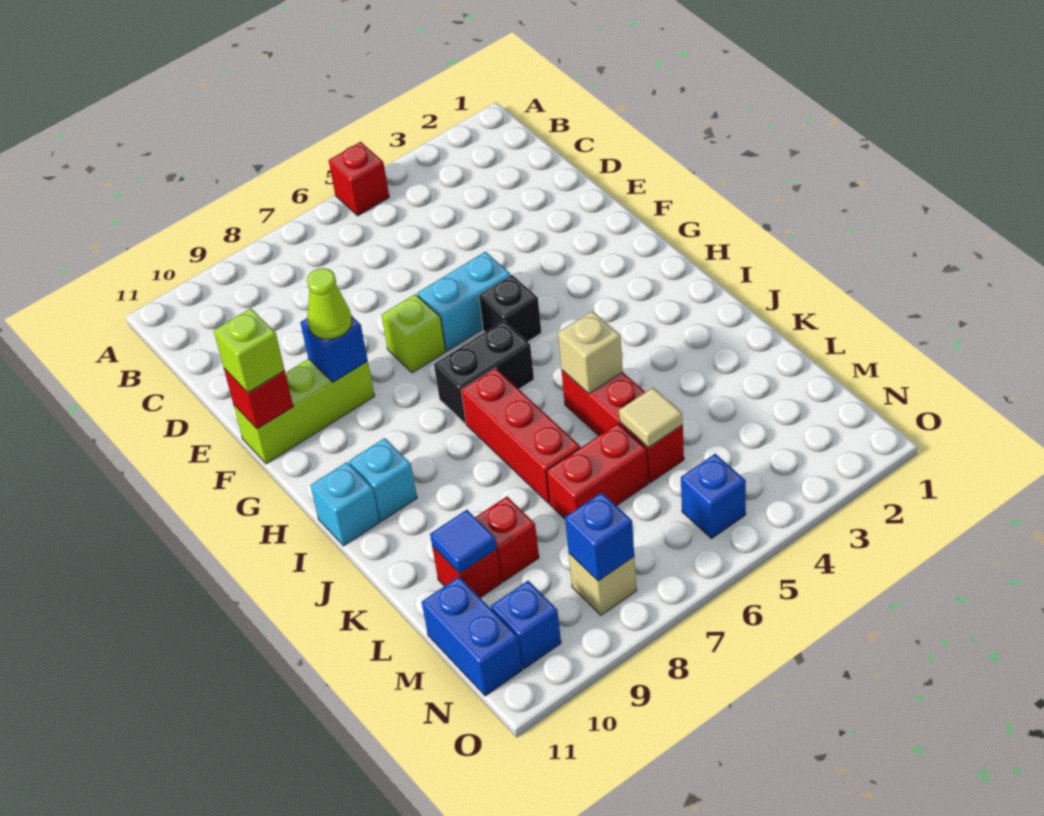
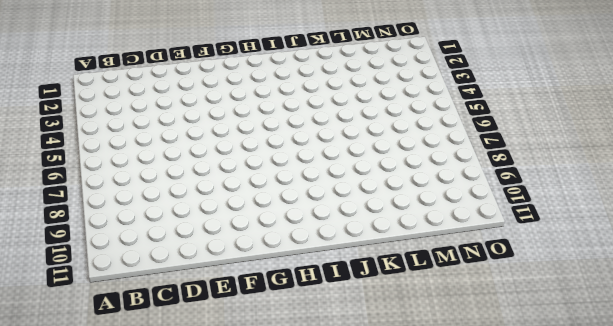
none -> red brick A5 level 1
none -> cyan brick F5:F6 level 1
none -> lime brick F7 level 1

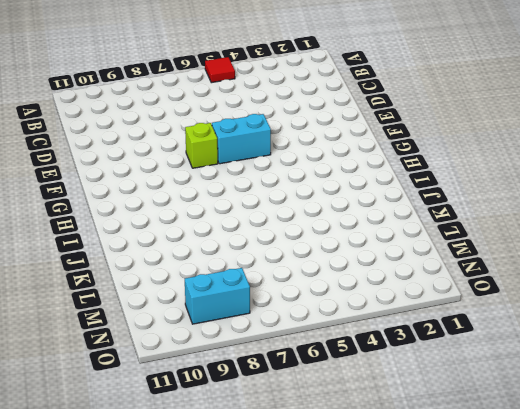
red tile A5 level 1 -> red brick A5 level 1
cyan brick N8:N9 level 1 -> tan brick N8 level 1
none -> lime brick F9:F11 level 1
none -> black brick G5 level 1
none -> black brick H6:H7 level 1

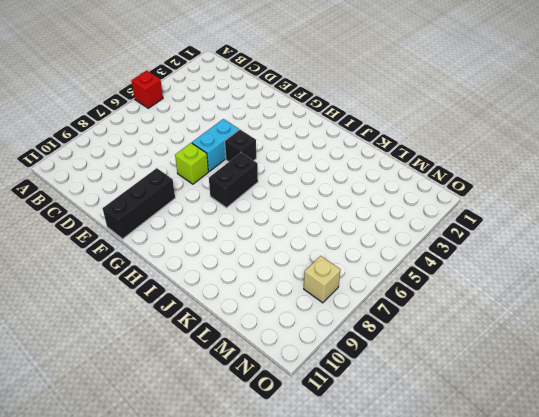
black brick F9:F11 level 1 -> lime brick F9:F11 level 1
none -> red brick I7:K7 level 1
none -> cyan brick I10 level 1
none -> cyan brick I11 level 1

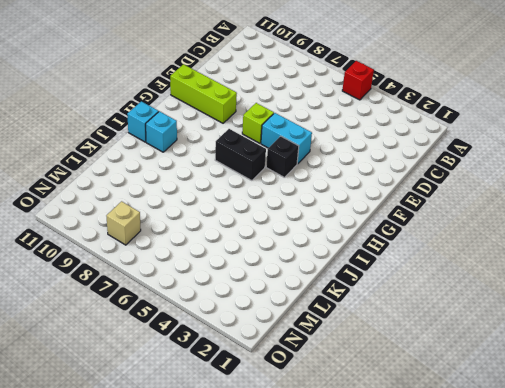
none -> red brick I7:K7 level 1
none -> red brick J5:L5 level 1
none -> red brick L6:L7 level 1

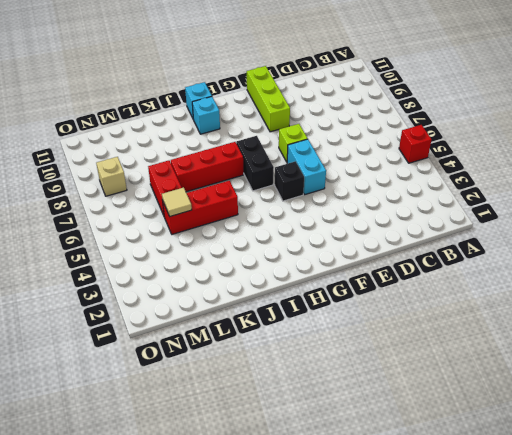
none -> red brick L9 level 1
none -> red brick L10 level 1
none -> blue brick M11:N11 level 1

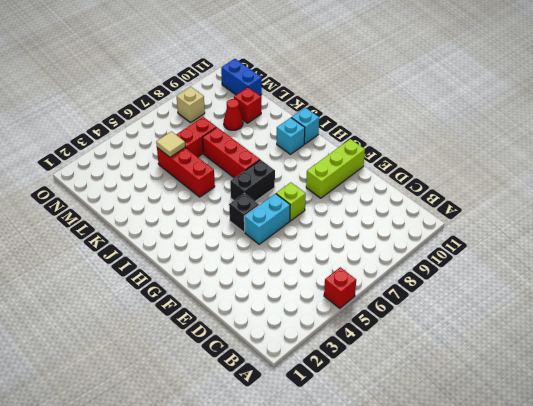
red cone L9 level 1 -> red brick L9 level 1
none -> blue brick N5 level 1
none -> blue brick N10 level 1
none -> blue brick F9 level 2

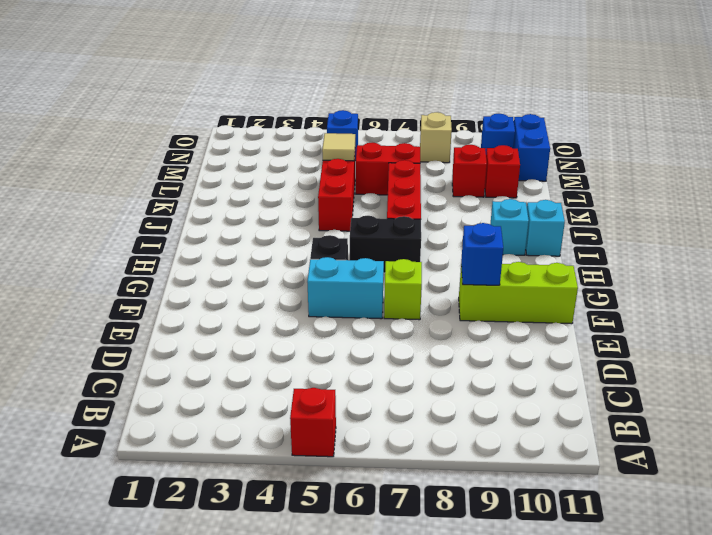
none -> red brick F11 level 2
none -> tan brick J5 level 2
none -> blue tile L10 level 2

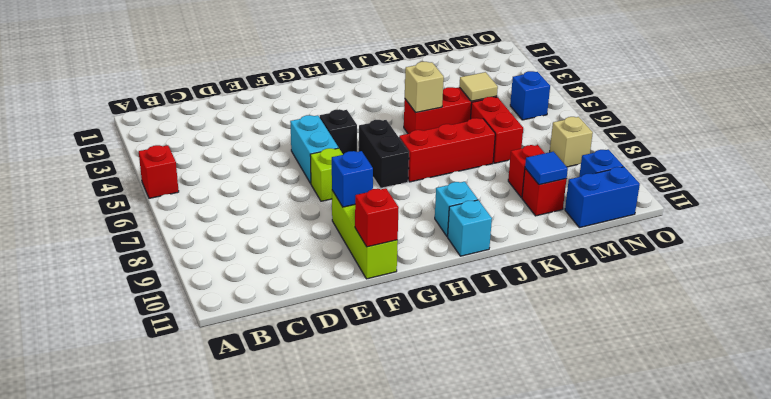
none -> blue brick N8 level 2
none -> lime cone F9 level 3
none -> lime brick F11 level 3

